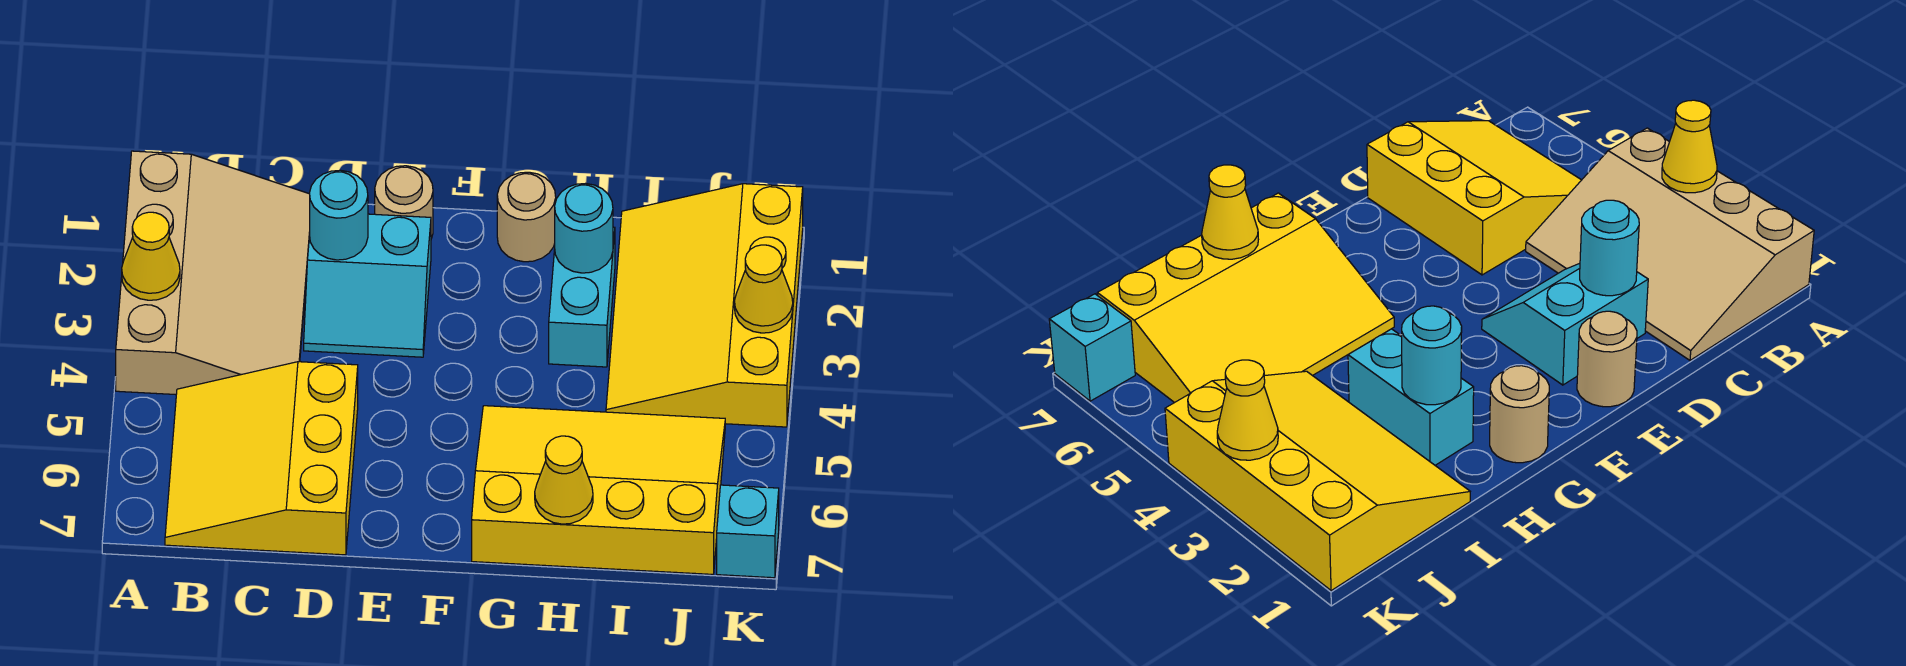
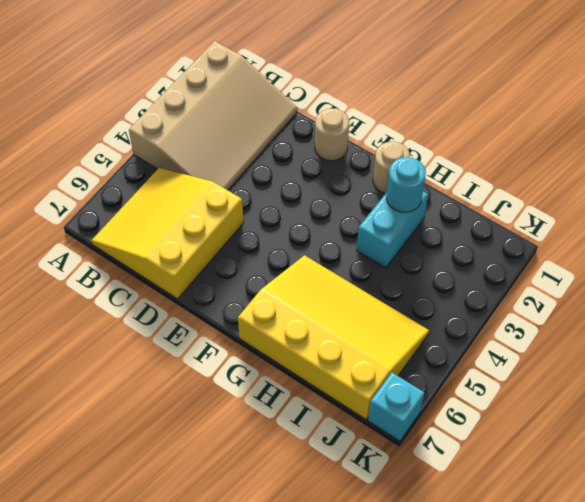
none -> cyan slope D2:E3 level 1 top 2
none -> yellow slope I1:K4 level 1 top K
none -> yellow cone A3 level 2

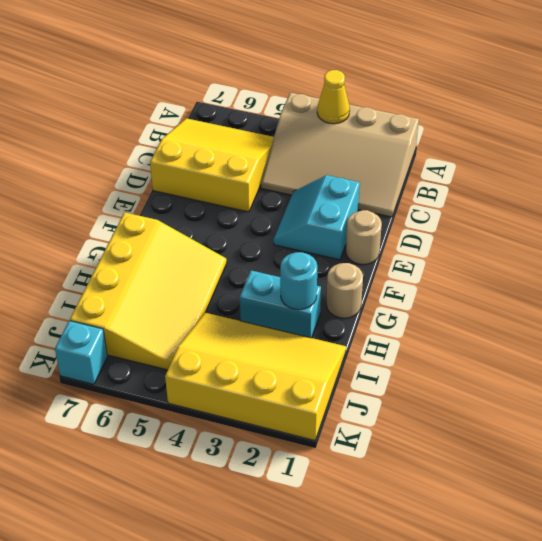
none -> cyan round brick D2 level 2
none -> yellow cone H7 level 2
none -> yellow cone K3 level 2

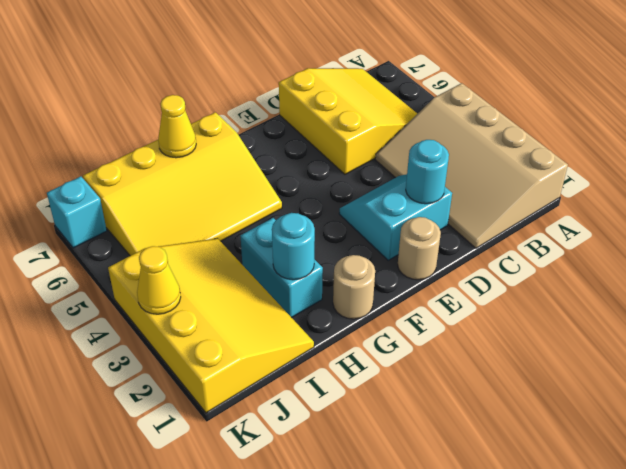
none -> yellow cone A3 level 2

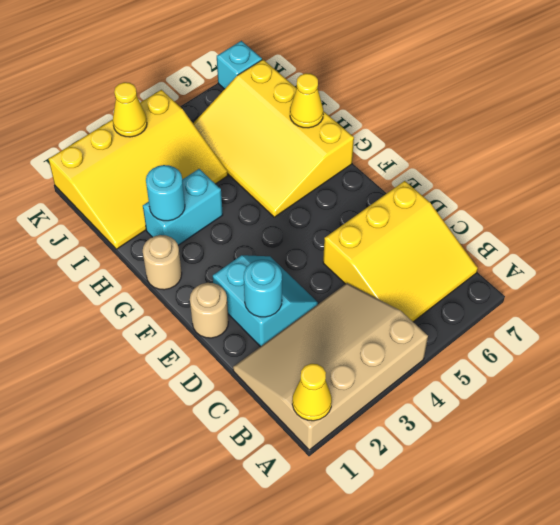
yellow cone A1 level 2 -> yellow cone A3 level 2

